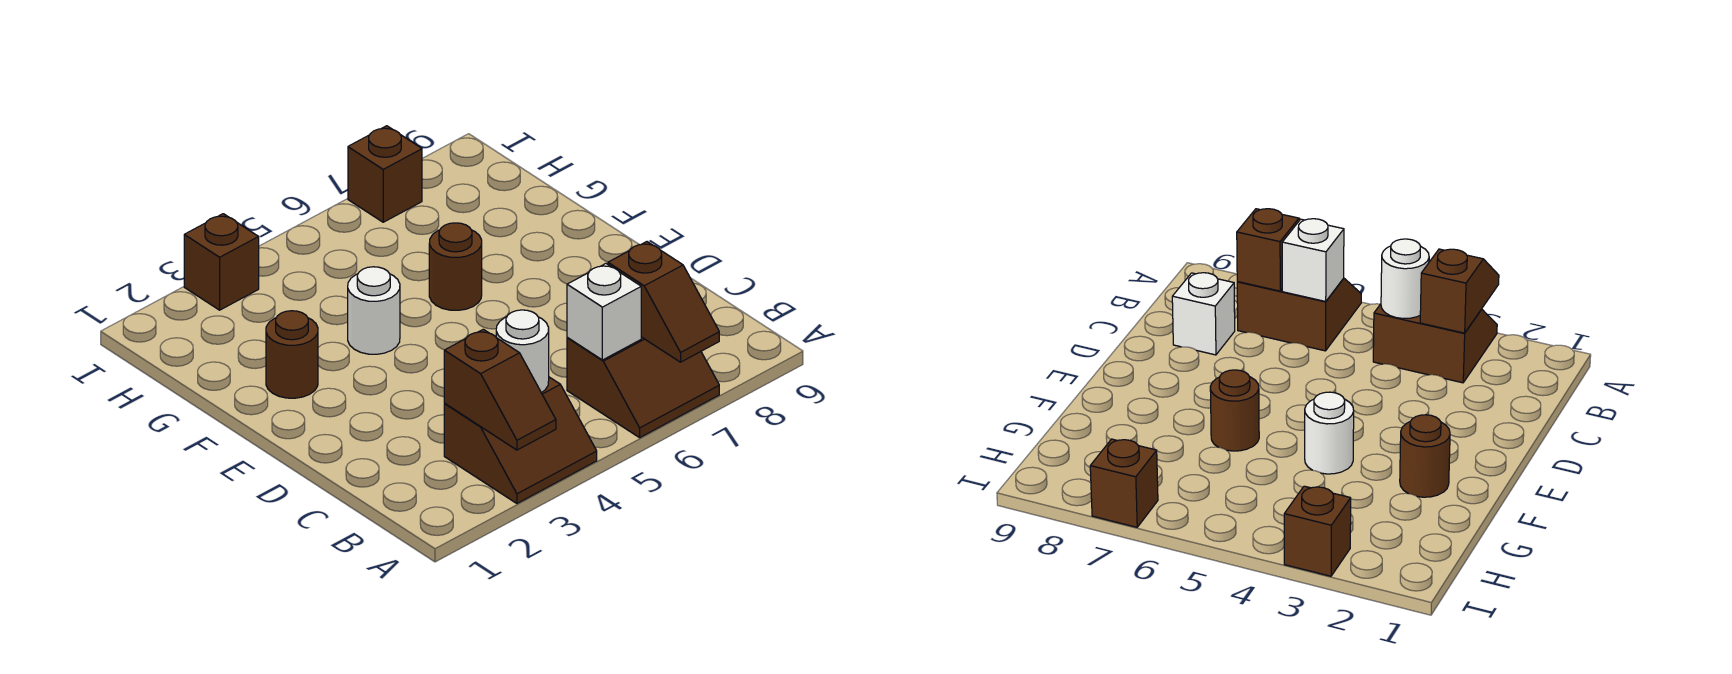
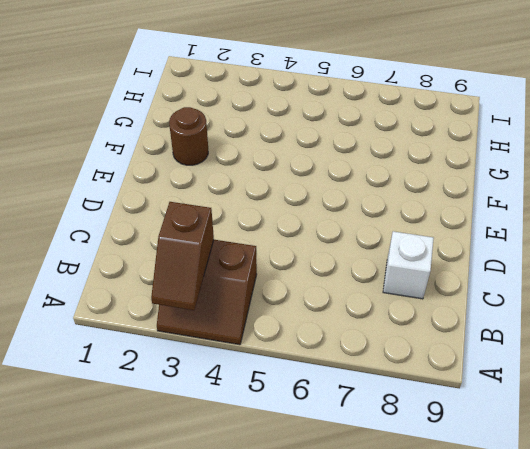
none -> brown slope A6:B7 level 1 top B
none -> white round brick F4 level 1
none -> brown round brick F6 level 1

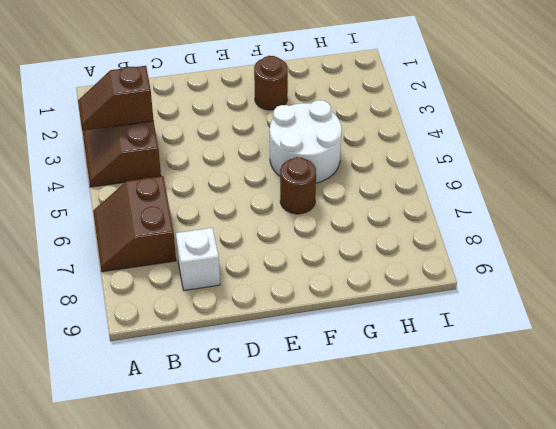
white round brick F4:G5 level 1 -> white round brick F4 level 1
none -> brown brick I3 level 1
none -> brown brick I7 level 1
none -> brown slope A7:B7 level 2 top B

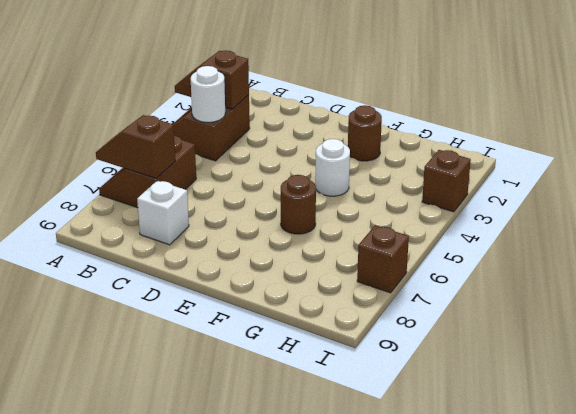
none -> white brick B6 level 2

